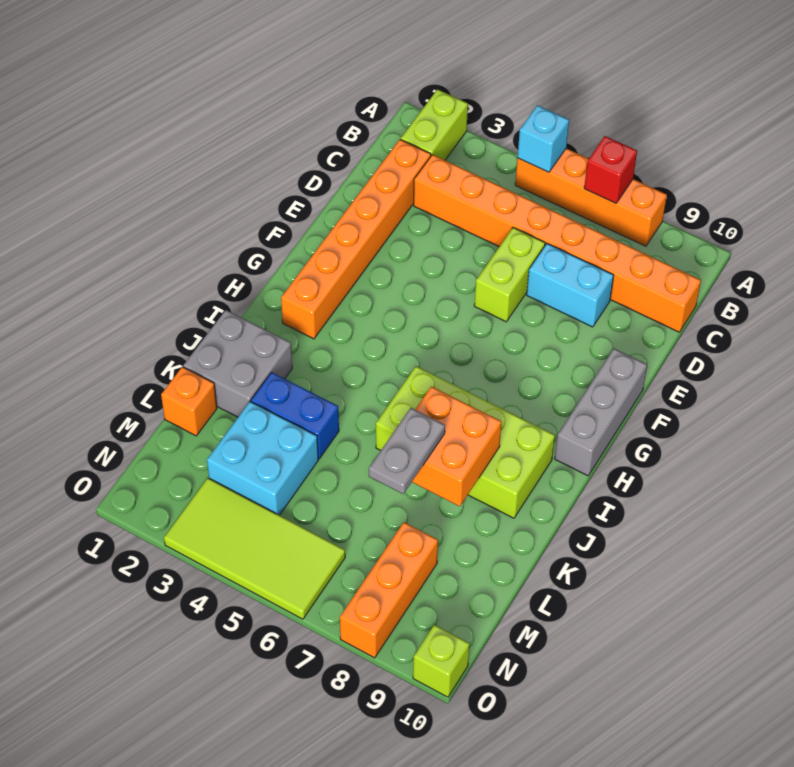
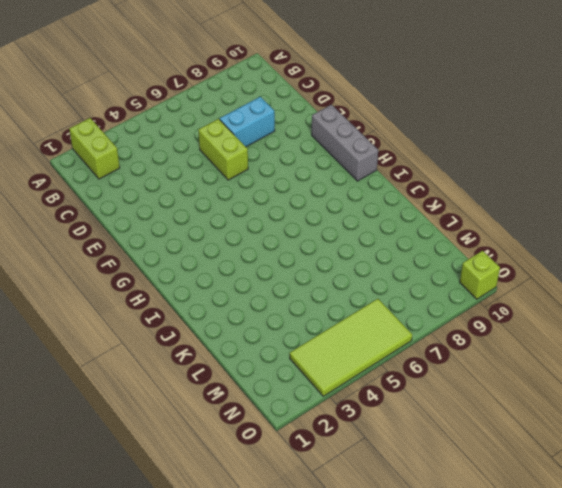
none -> orange brick A5:A8 level 1
none -> orange brick C2:H2 level 1
none -> orange brick C3:C10 level 1

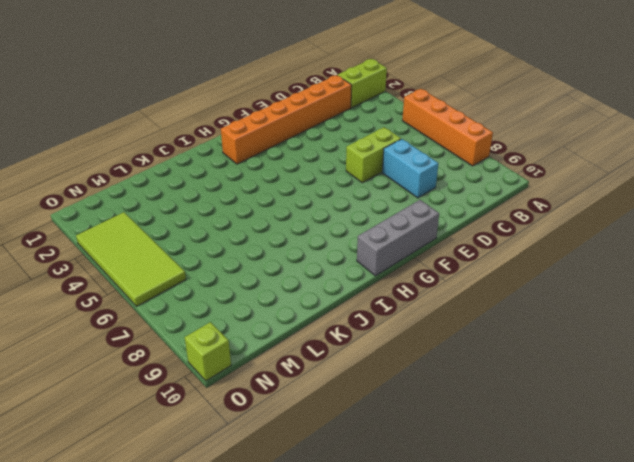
none -> orange brick C3:C10 level 1
none -> lime brick I6:J9 level 1
none -> grey brick J1:K2 level 1

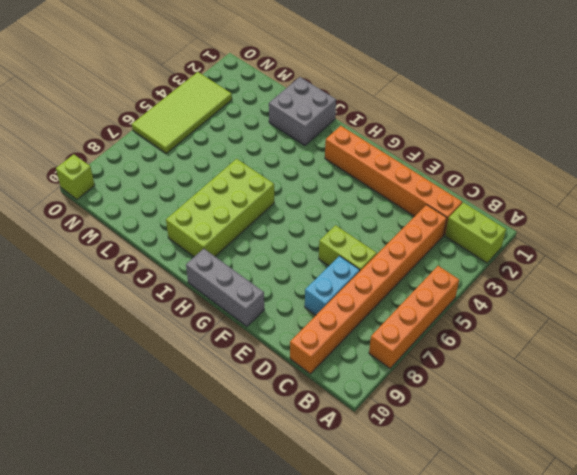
none -> blue brick K3:K4 level 1
none -> orange brick L1 level 1
none -> cyan brick L3:M4 level 1

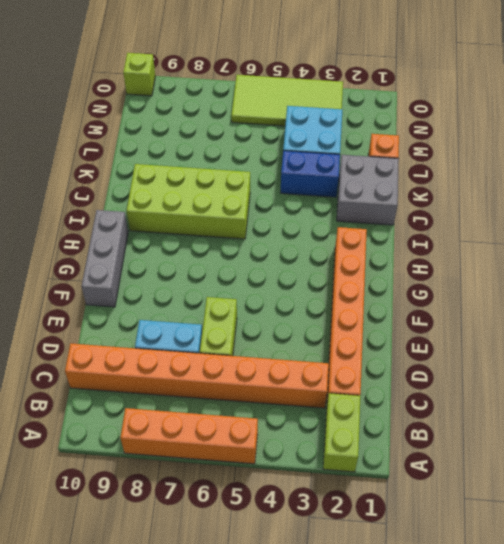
none -> orange brick M8:O8 level 1
none -> cyan brick A5 level 2
none -> red brick A7 level 2

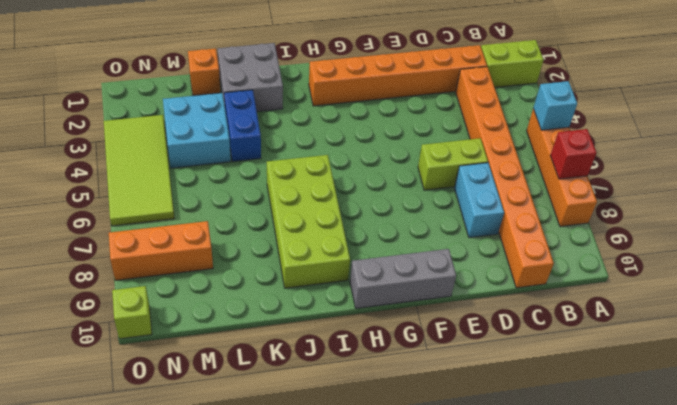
none -> orange brick J7:K8 level 2
none -> grey plate K7:L7 level 3

